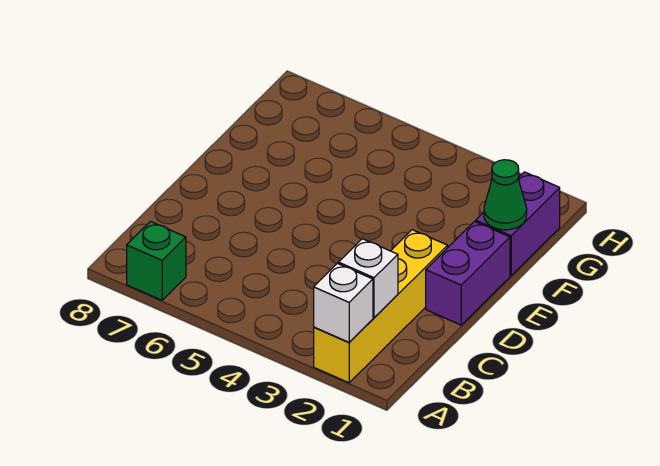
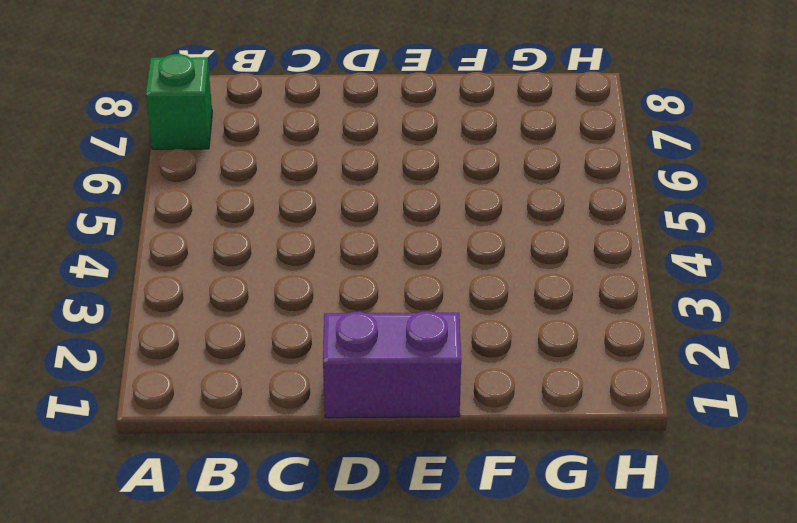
none -> yellow brick A2:D2 level 1
none -> purple brick F1:G1 level 1

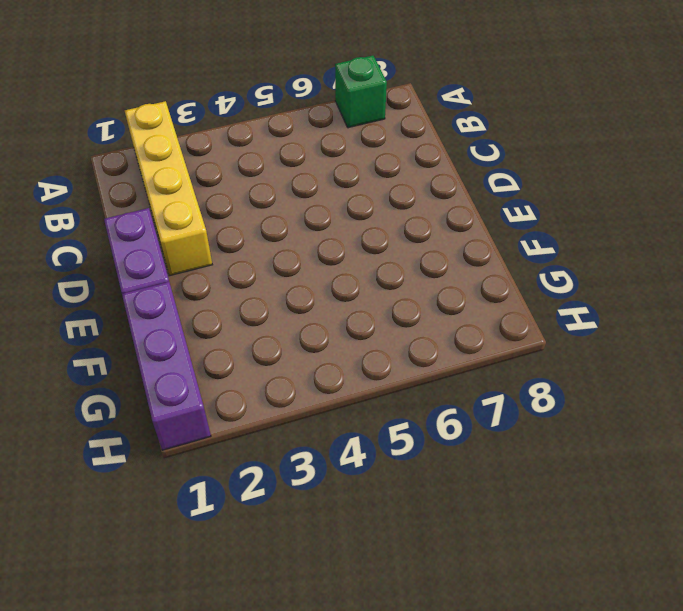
purple brick F1:H1 level 1 -> purple brick F1:G1 level 1
none -> white brick A2 level 2
none -> white brick B2 level 2

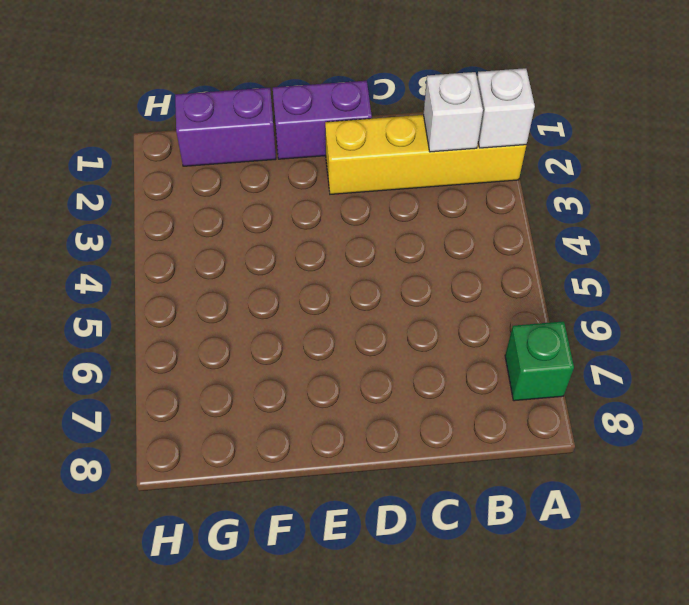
none -> green cone F1 level 2

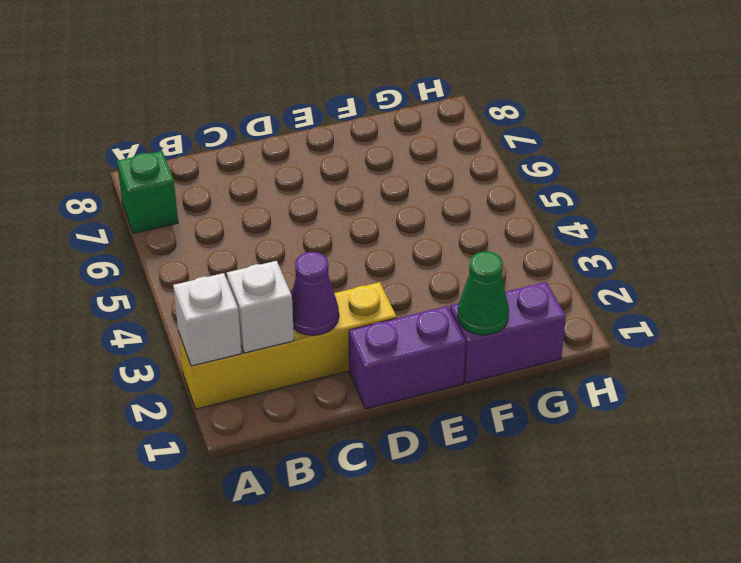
purple cone C2 level 2 -> none

